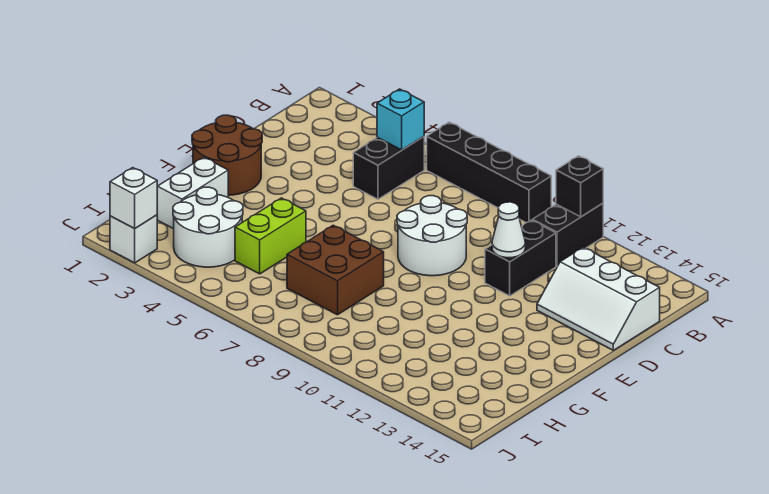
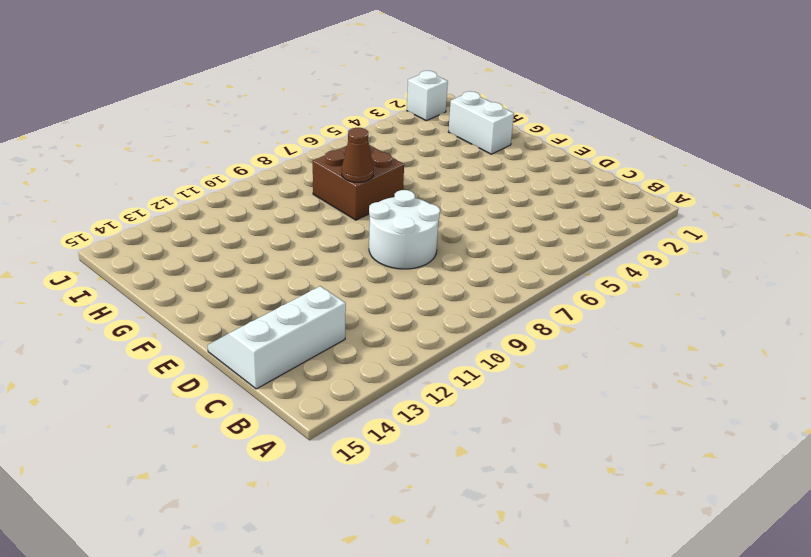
brown cone G8 level 2 -> none
none -> black brick A6:A9 level 1
none -> black brick A11:B11 level 1
none -> black brick B5:C5 level 1

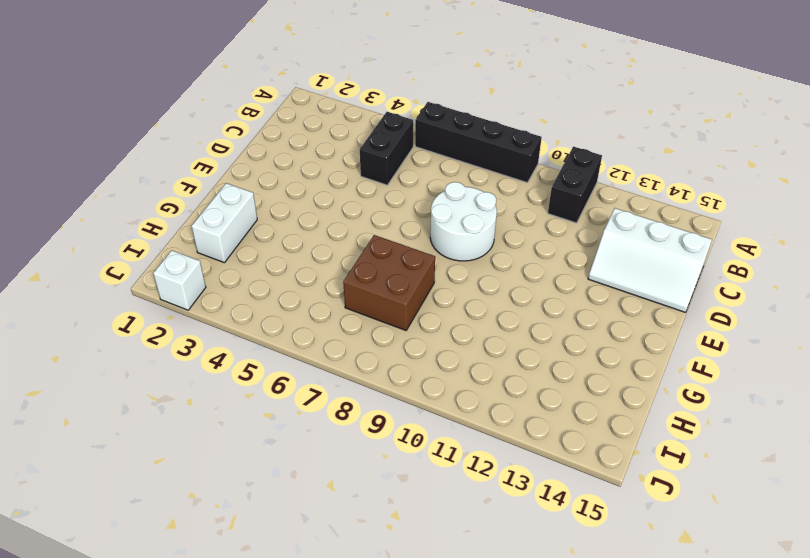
none -> black brick C11:D11 level 1
none -> brown round brick E1:F2 level 1
none -> lime brick G5:H5 level 1

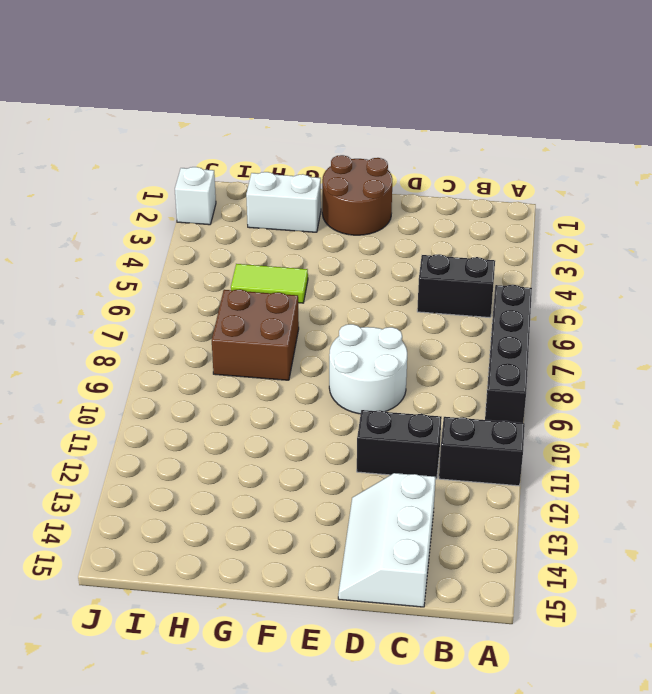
lime tile G5:H5 level 1 -> lime brick G5:H5 level 1
none -> white round brick H3:I4 level 1
none -> black brick A11 level 2
none -> cyan brick B5 level 2

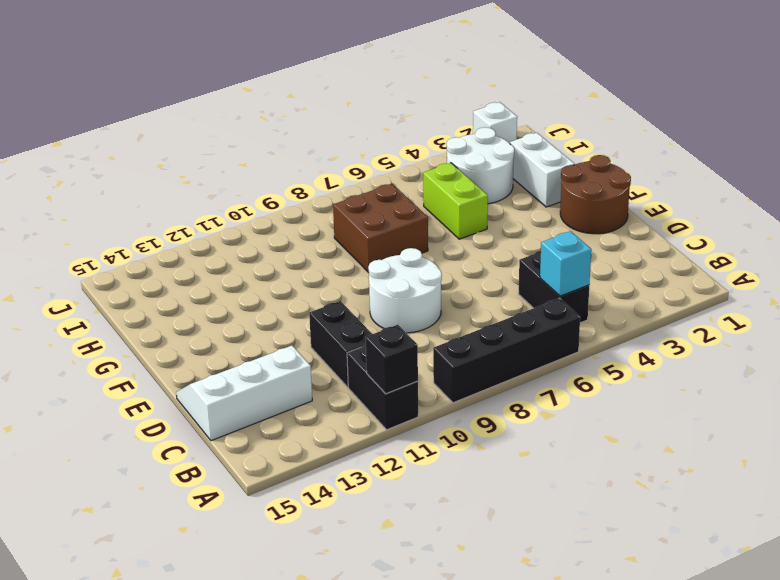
none -> white cone D11 level 2
none -> white brick J2 level 2

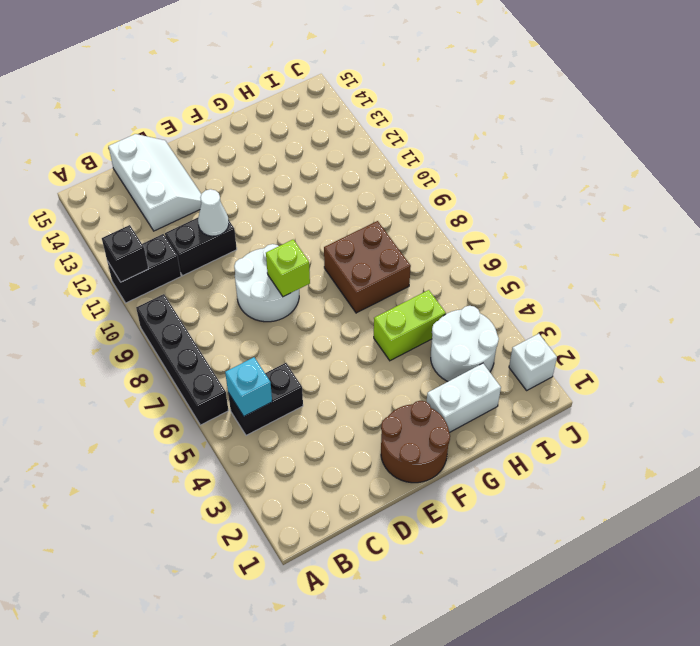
lime brick E8 level 2 -> none
none -> white brick J2 level 2

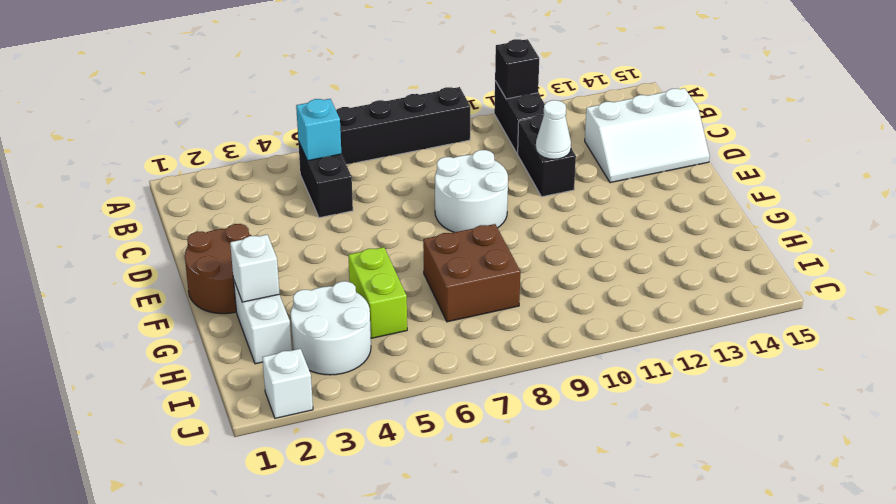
white brick G2 level 2 -> white brick J2 level 2

